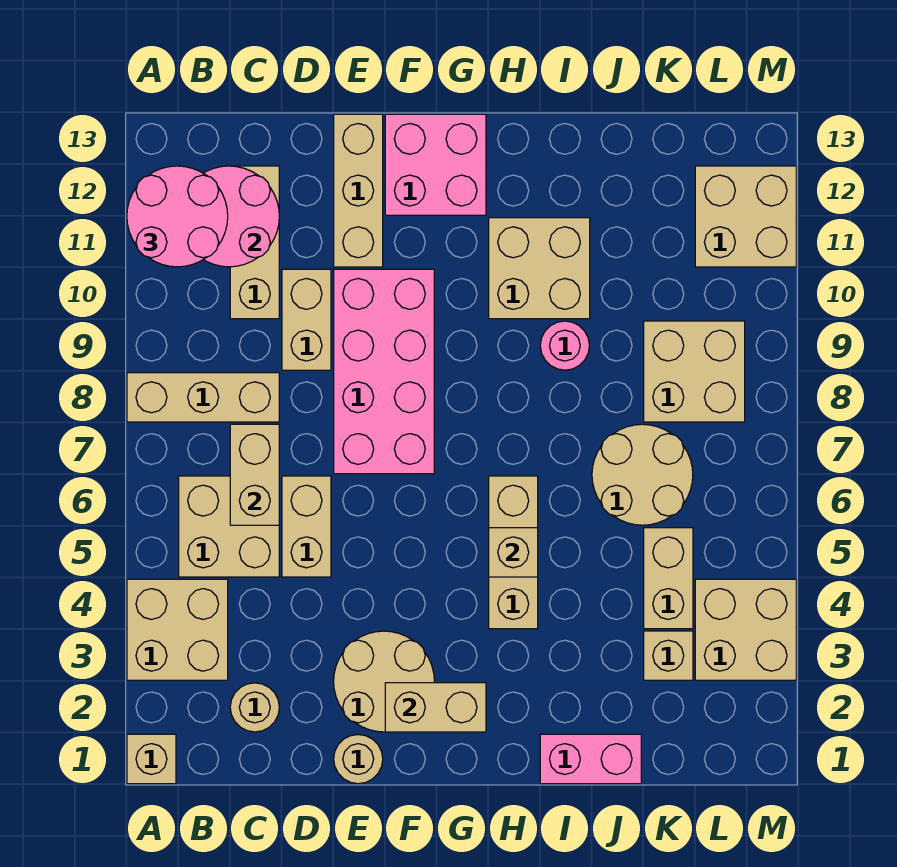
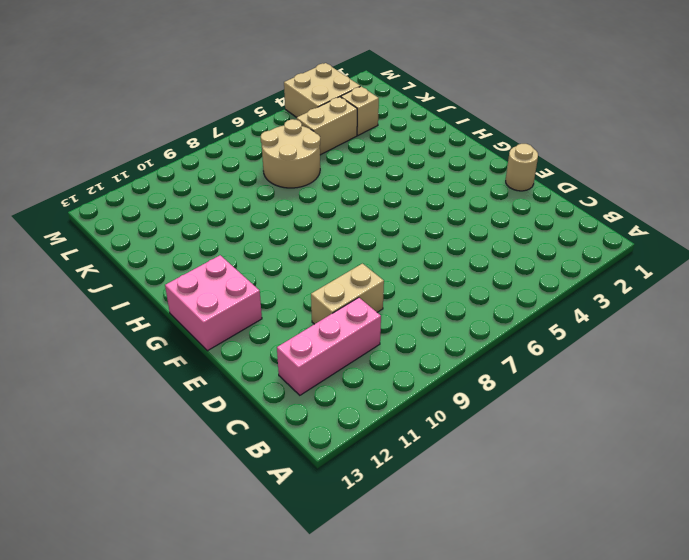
pink brick C10:C12 level 1 -> tan brick C10:C12 level 1
none -> tan brick A1 level 1
none -> tan brick A3:B4 level 1
none -> tan brick A8:C8 level 1

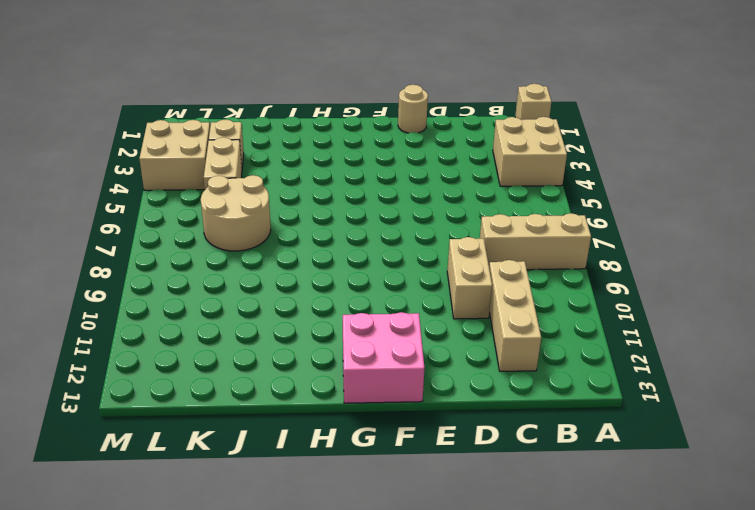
none -> tan brick B5:C6 level 1
none -> tan round brick C2 level 1
none -> tan brick D5:D6 level 1

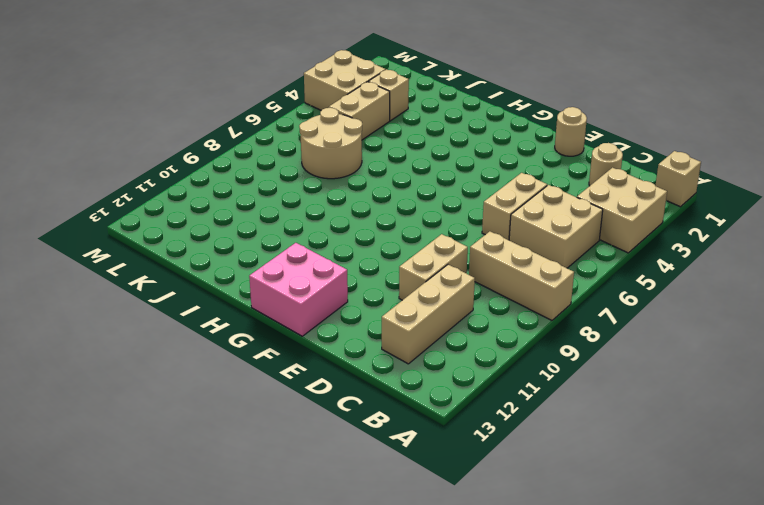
none -> tan round brick E2:F3 level 1
none -> pink brick E7:F10 level 1
none -> tan brick E11:E13 level 1

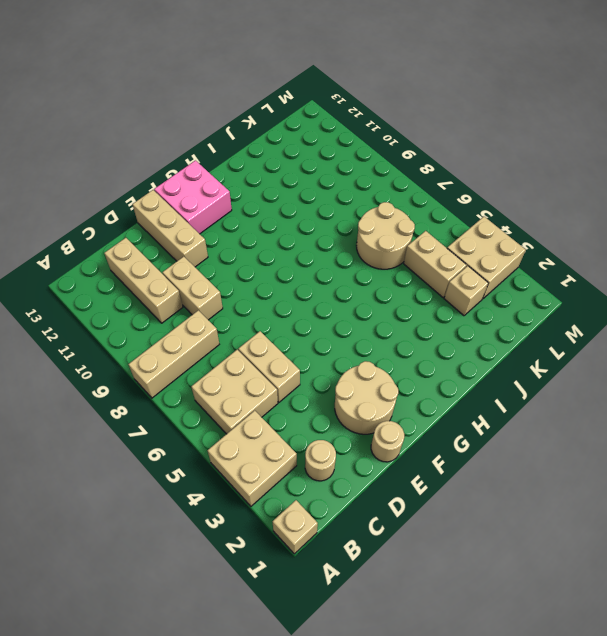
none -> pink brick E7:F10 level 1
none -> tan brick H4:H6 level 1
none -> tan brick H10:I11 level 1

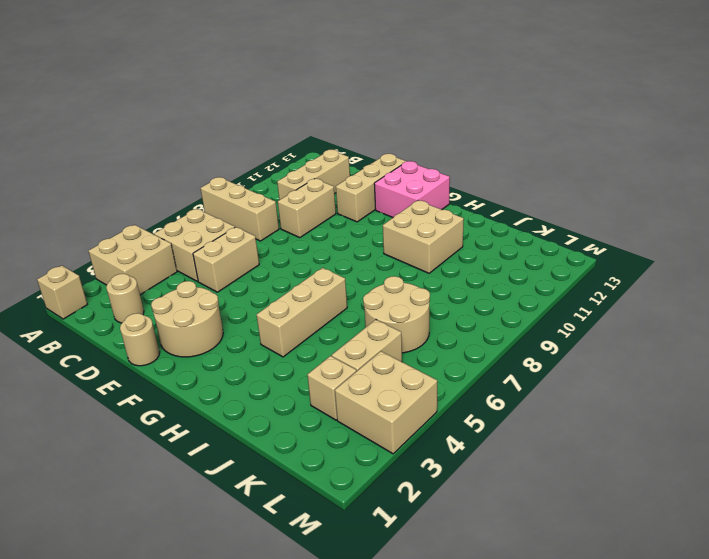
none -> pink brick E7:F10 level 1
none -> pink brick I1:J1 level 1
none -> pink round brick I9 level 1

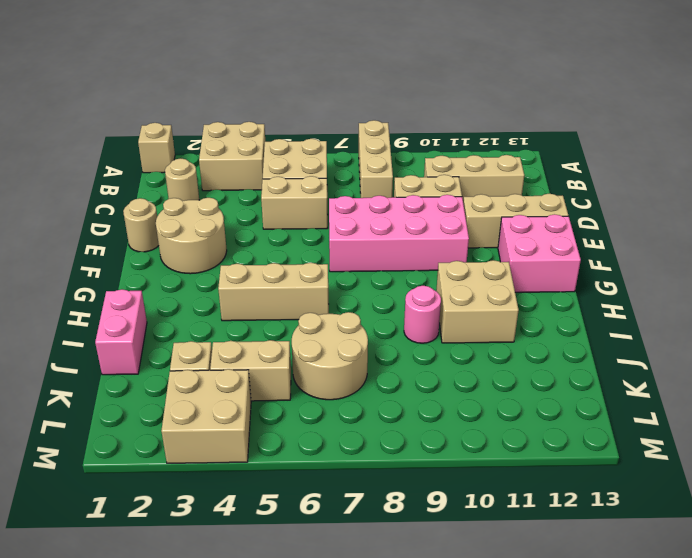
none -> tan brick K8:L9 level 1
none -> tan brick L11:M12 level 1
none -> pink round brick B11:C12 level 2

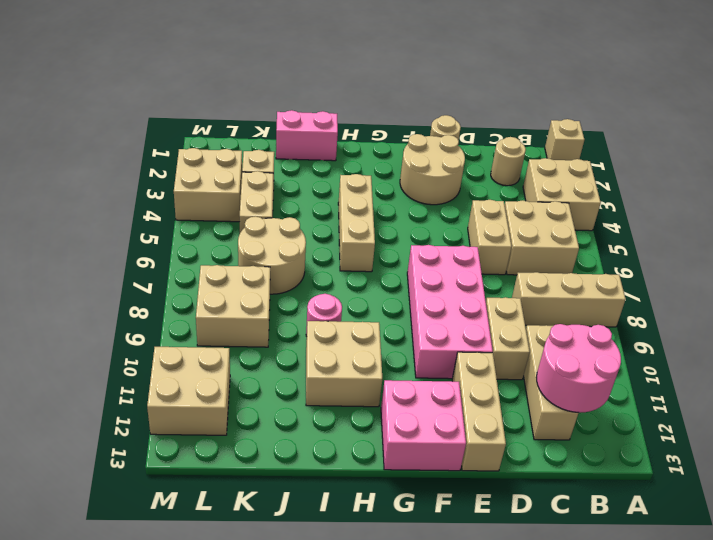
none -> tan brick C6:C7 level 2
none -> tan brick F2:G2 level 2
none -> tan brick H5 level 2

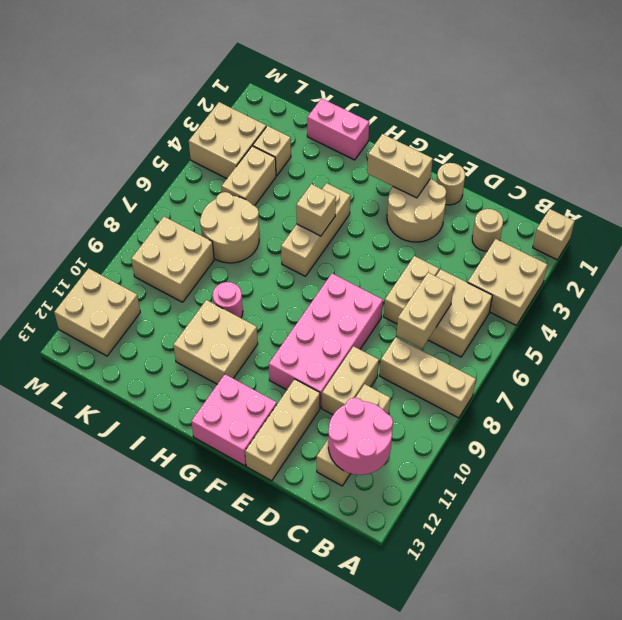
none -> pink round brick A11:B12 level 3

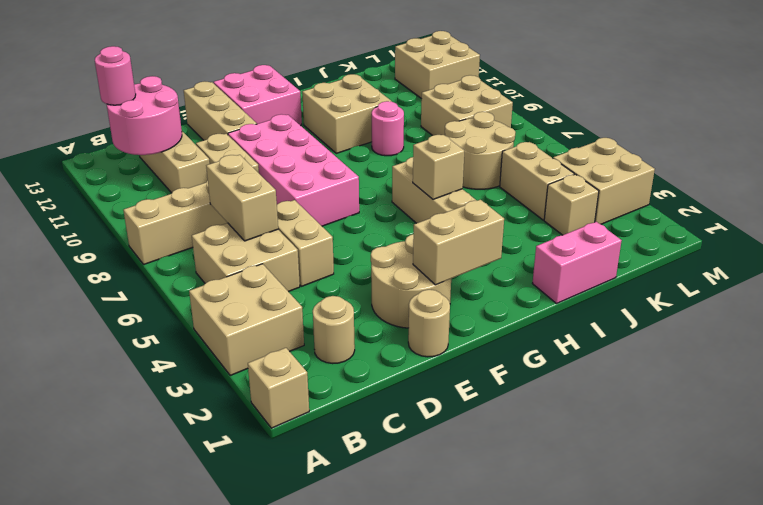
pink round brick B12 level 3 -> pink round brick A11:B12 level 3

